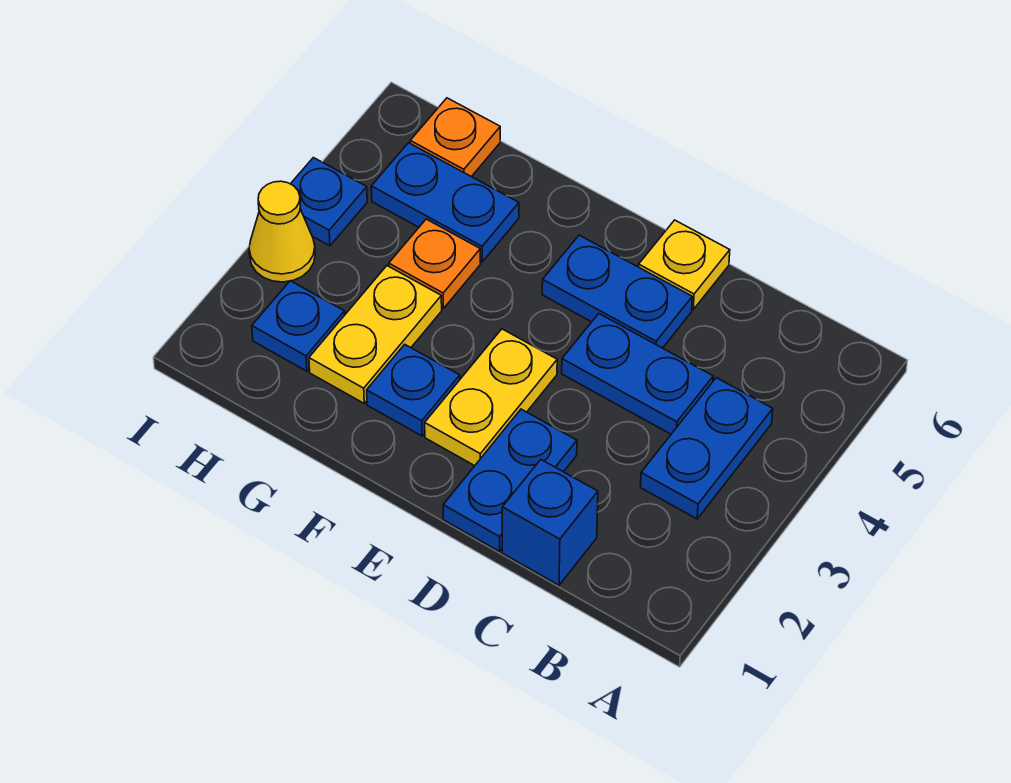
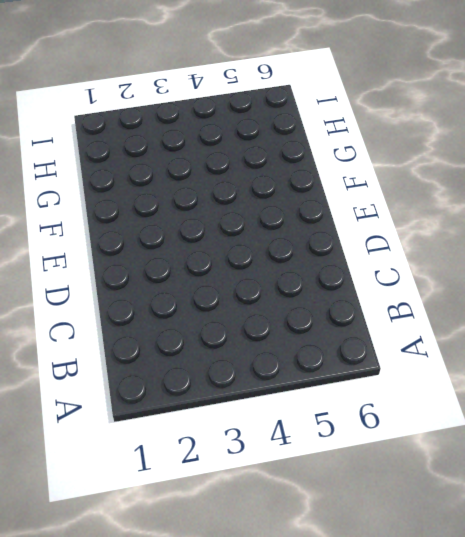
none -> blue plate B3:B4 level 1
none -> blue brick C1 level 1
none -> blue plate C4:D4 level 1

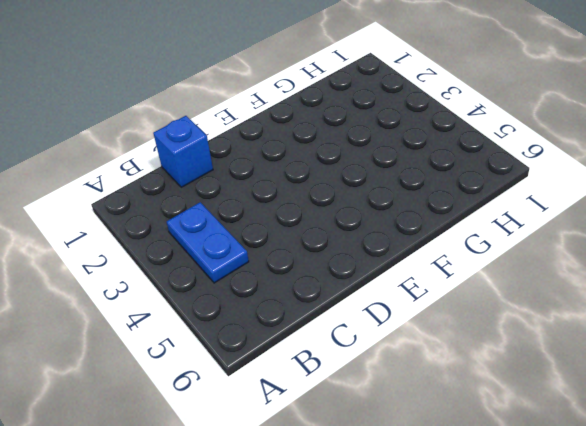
none -> blue plate C4:D4 level 1
none -> blue plate D1:D2 level 1
none -> blue plate D5:E5 level 1

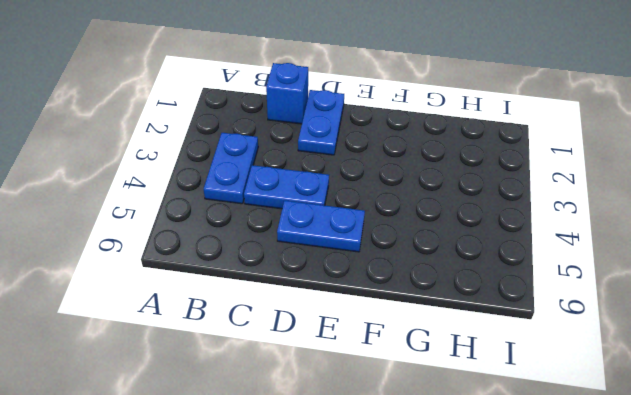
none -> yellow plate D6 level 1
none -> yellow plate E2:E3 level 1
none -> blue plate F2 level 1

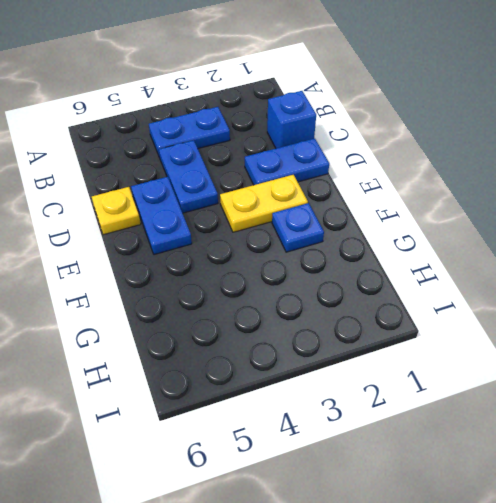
none -> yellow plate G2:G3 level 1
none -> orange plate G4 level 1
none -> blue plate G5:H5 level 1

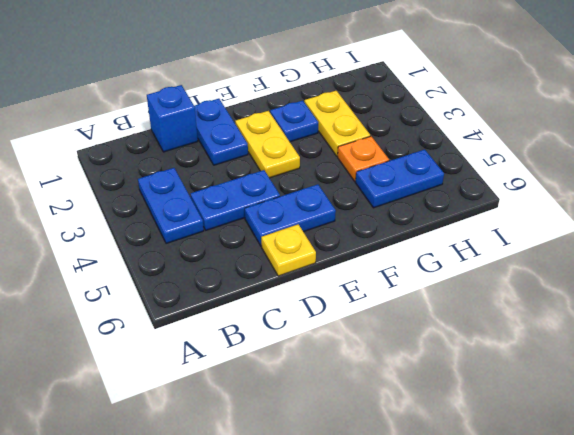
none -> blue plate H2 level 1
none -> orange plate H6 level 1
none -> yellow cone I3 level 1

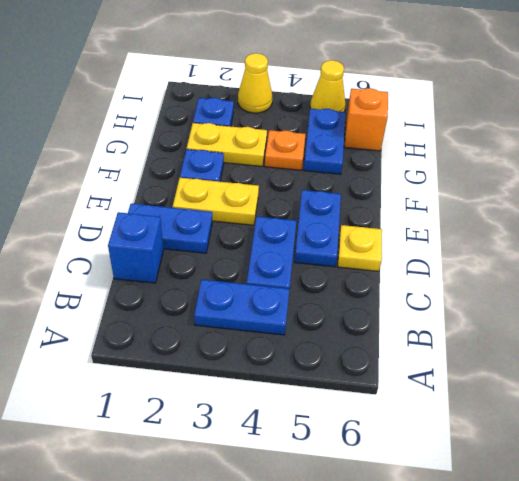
orange brick H6 level 1 -> orange plate H6 level 1
yellow cone I5 level 1 -> none
none -> blue plate I4 level 1

